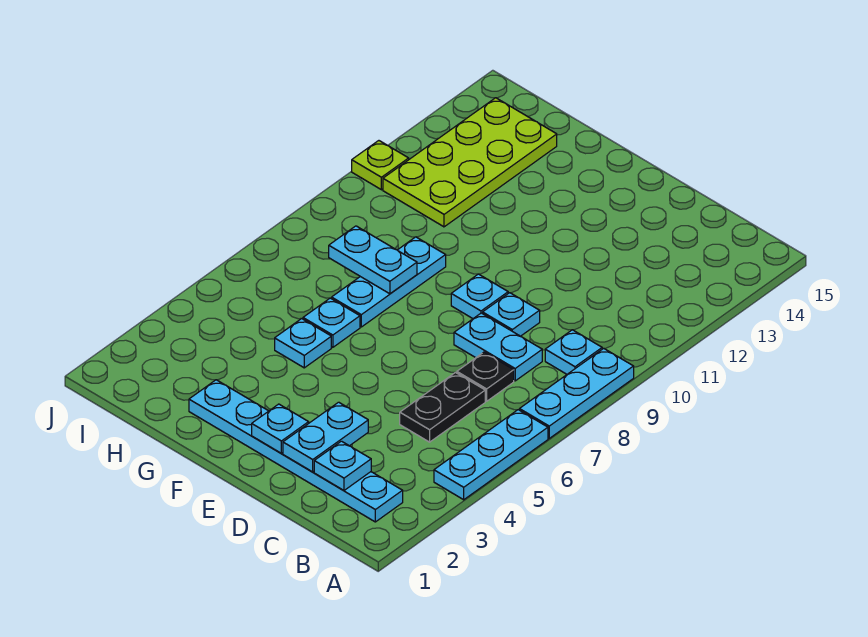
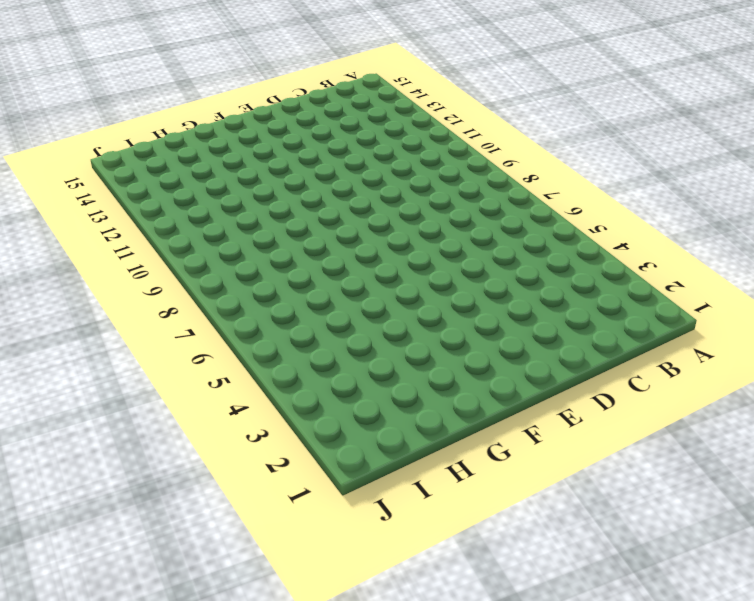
none -> cyan plate A4:A6 level 1
none -> cyan plate A7:A9 level 1
none -> cyan plate B2:G2 level 1

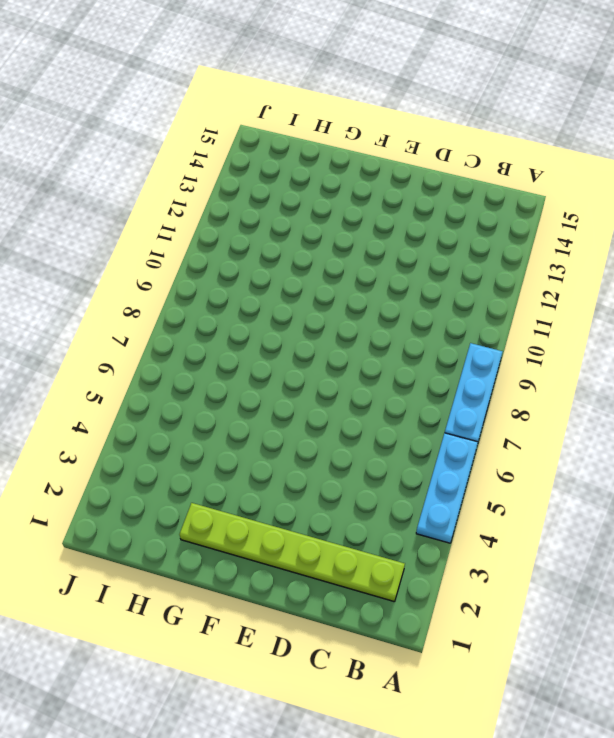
lime plate B2:G2 level 1 -> cyan plate B2:G2 level 1
none -> cyan plate B9 level 1
none -> black plate C5:C6 level 1
none -> black plate C7 level 1

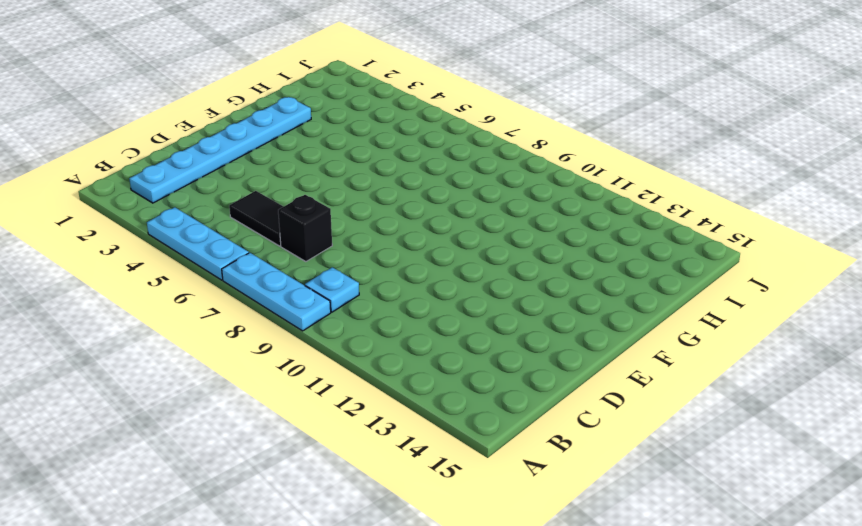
black tile C5:C6 level 1 -> black plate C5:C6 level 1
black brick C7 level 1 -> black plate C7 level 1
none -> cyan plate C8:D8 level 1
none -> cyan plate D9 level 1
none -> cyan plate E9 level 1

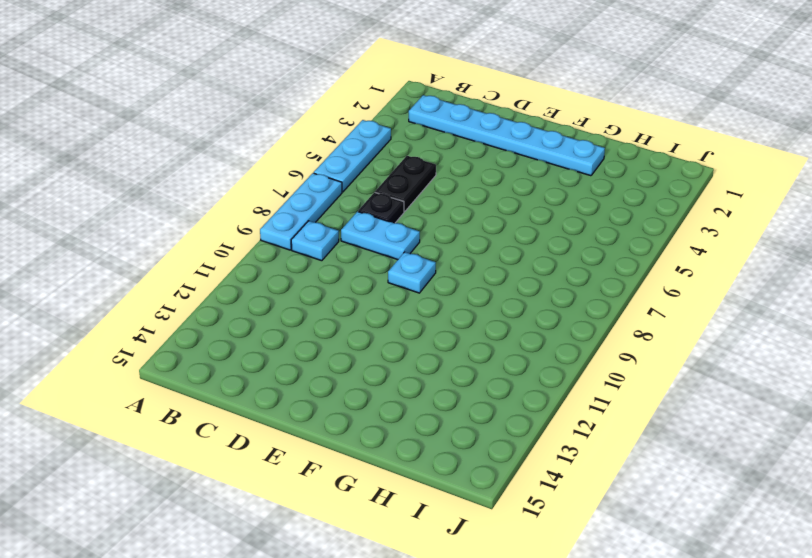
none -> cyan plate D9 level 1
none -> cyan plate G5 level 1
none -> cyan plate G6 level 1

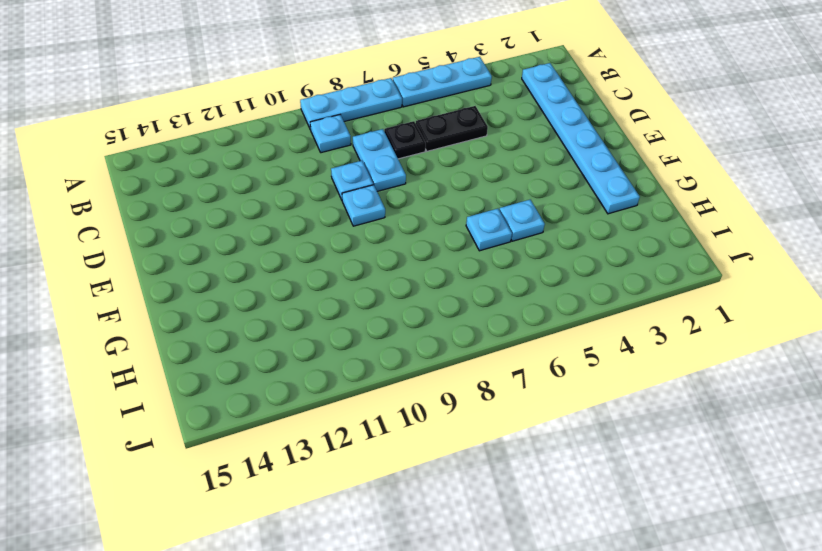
none -> cyan plate G7:G9 level 1
none -> lime plate H11:I14 level 1
none -> lime plate J11 level 1

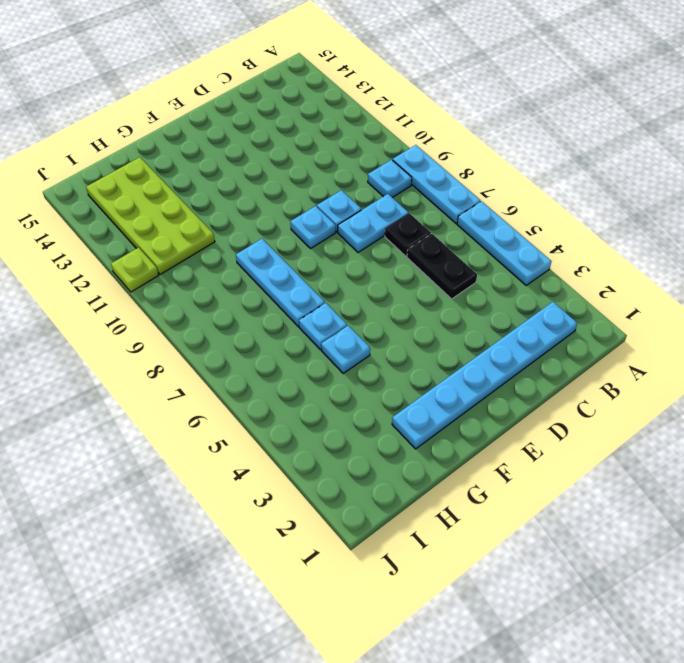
none -> cyan plate C2 level 2
none -> cyan plate D2:D3 level 2
none -> cyan plate E2 level 2

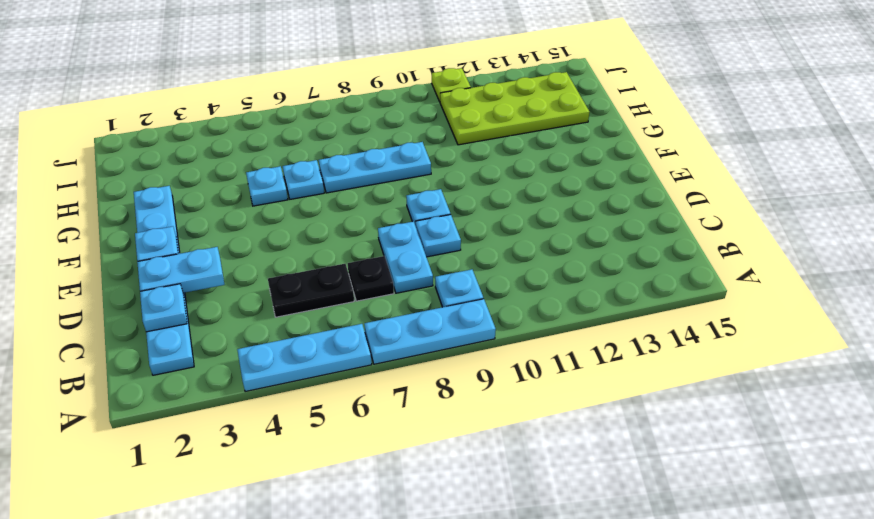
none -> cyan plate G8:H8 level 2

